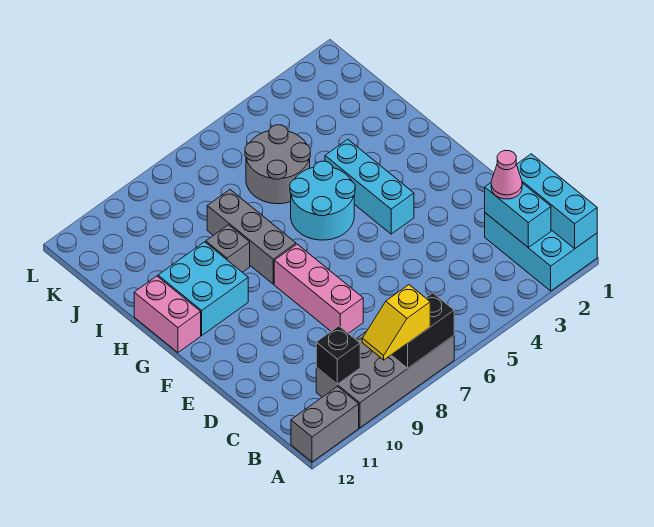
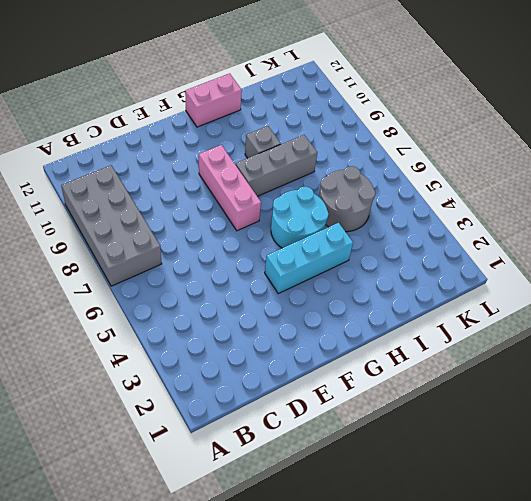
pink brick F7:F9 level 1 -> pink brick D8:F8 level 1
none -> cyan brick A1:C2 level 1
none -> grey brick A11:A12 level 1
none -> cyan brick G10:H11 level 1

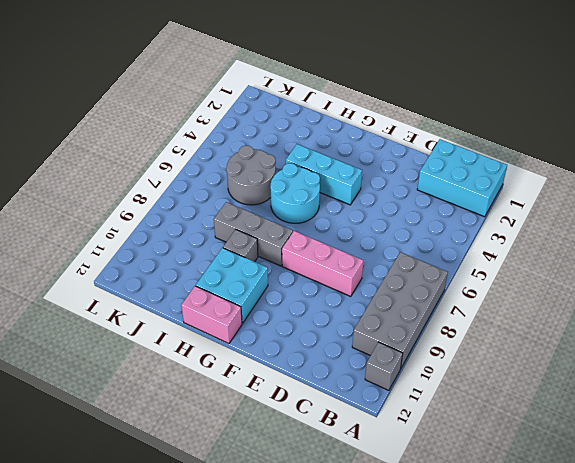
grey brick A11 level 1 -> grey brick A11:A12 level 1
none -> cyan brick A1:C1 level 2
none -> black brick A7:A8 level 2
none -> cyan brick B2:C2 level 2

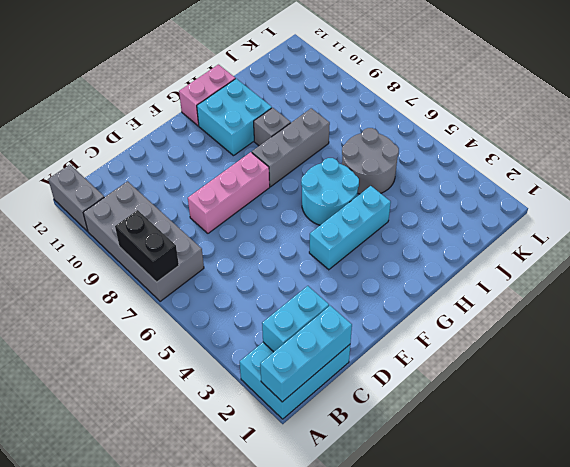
none -> black brick B10 level 2
none -> yellow slope A8:A9 level 3 top 8
none -> pink cone C2 level 3

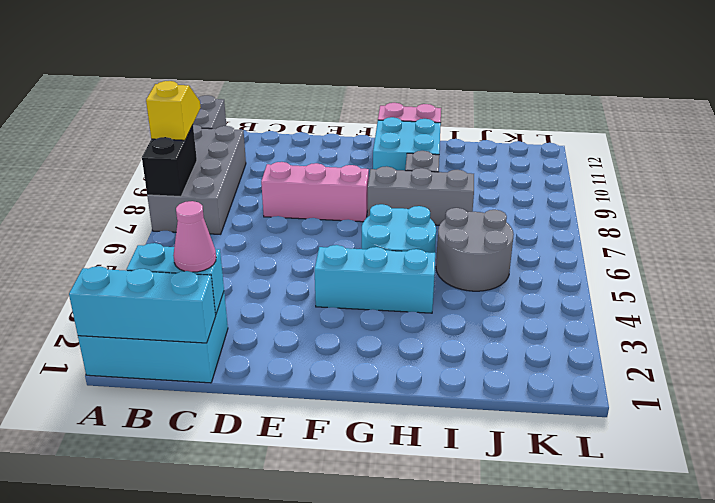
none -> black brick B10 level 2

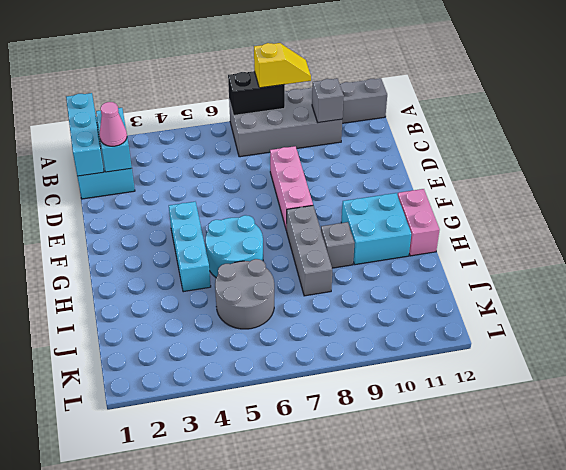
grey brick B10 level 2 -> black brick B10 level 2

